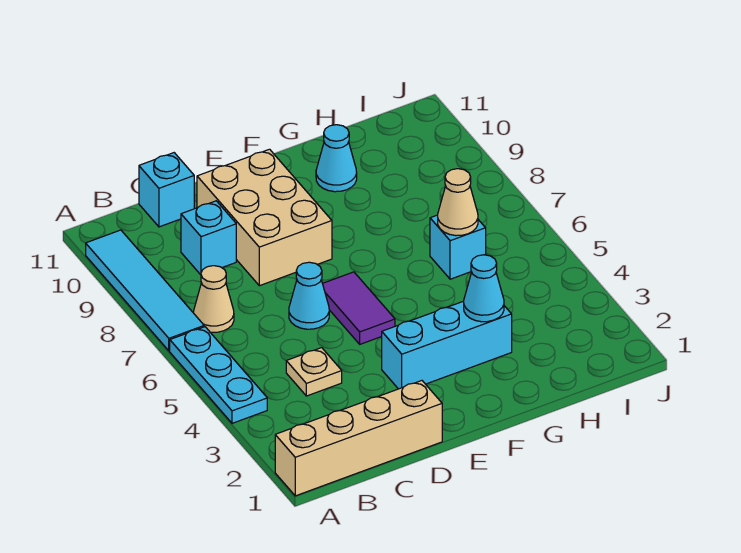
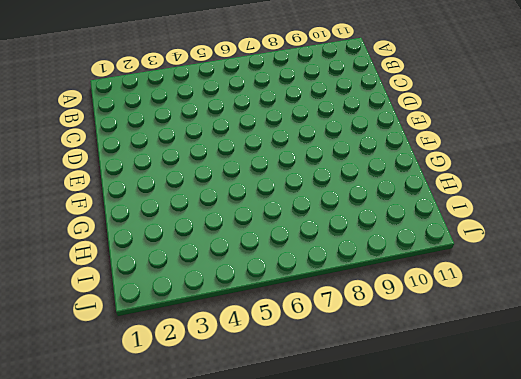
none -> tan brick A1:D1 level 1
none -> cyan plate A4:A6 level 1
none -> cyan tile A7:A10 level 1

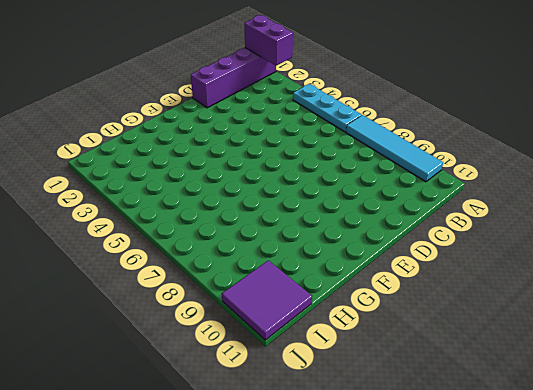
purple brick A1:D1 level 1 -> tan brick A1:D1 level 1
purple brick A1:A2 level 2 -> none
purple tile I10:J11 level 1 -> none
none -> tan cone B7 level 1
none -> tan plate C4 level 1
none -> cyan brick C9 level 1

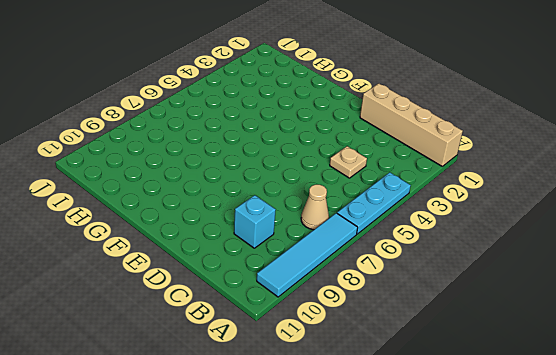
none -> cyan brick C11 level 1
none -> cyan cone D6 level 1
none -> tan brick D8:E10 level 1

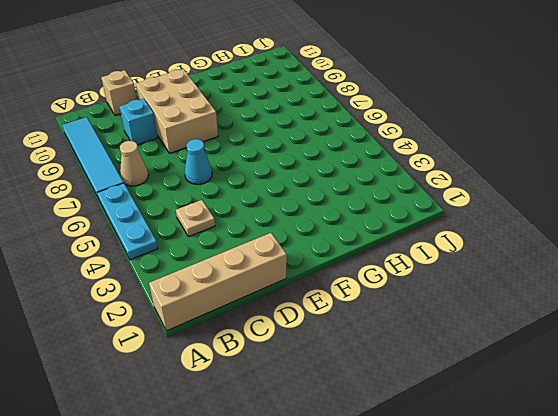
tan brick C11 level 1 -> cyan brick C11 level 1
none -> cyan brick E3:G3 level 1
none -> purple tile E5:E6 level 1
none -> cyan cone G10 level 1

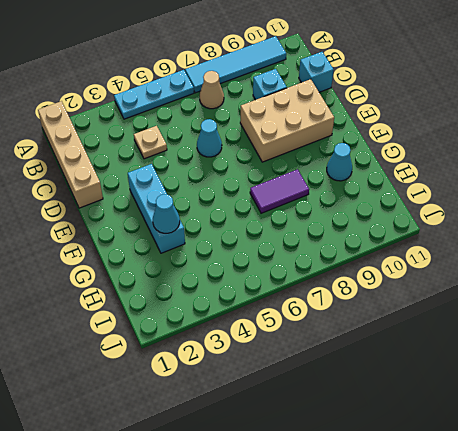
purple tile G7:G8 level 1 -> purple tile E5:E6 level 1
none -> cyan brick H6 level 1
none -> tan cone H6 level 2

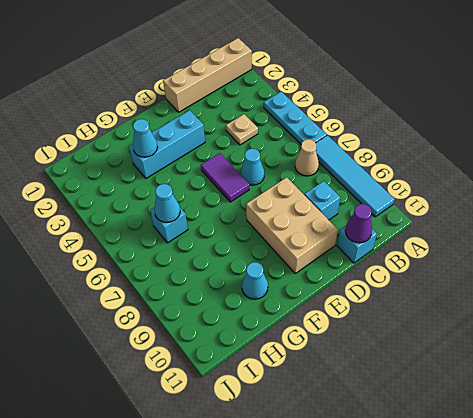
purple cone C11 level 2 -> none
cyan cone H6 level 2 -> tan cone H6 level 2

